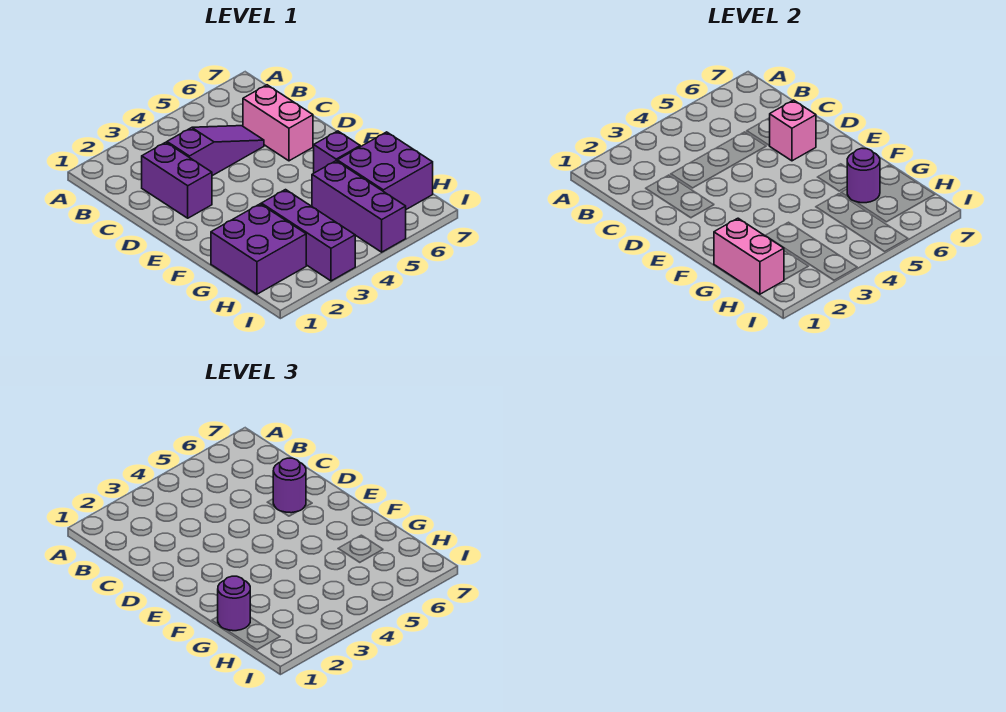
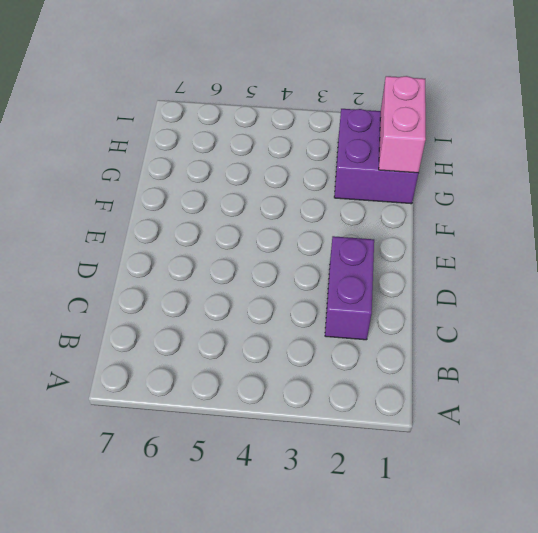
none -> purple slope C3:C5 level 1 top 3
none -> pink brick C6:D6 level 1
none -> purple brick F6 level 1

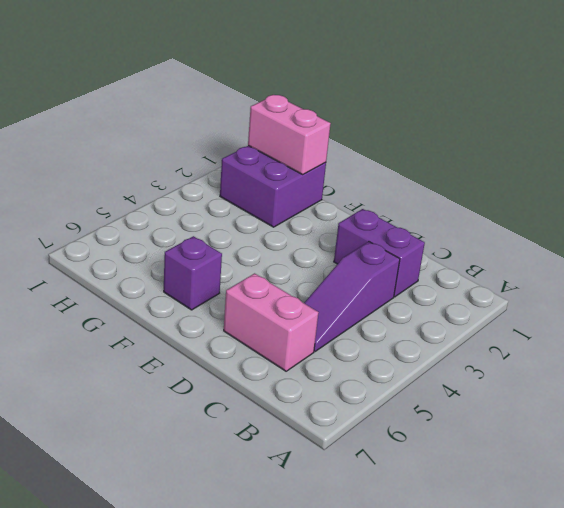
none -> purple brick G3:I3 level 1
none -> purple brick G5:I5 level 1
none -> purple brick G6:H7 level 1

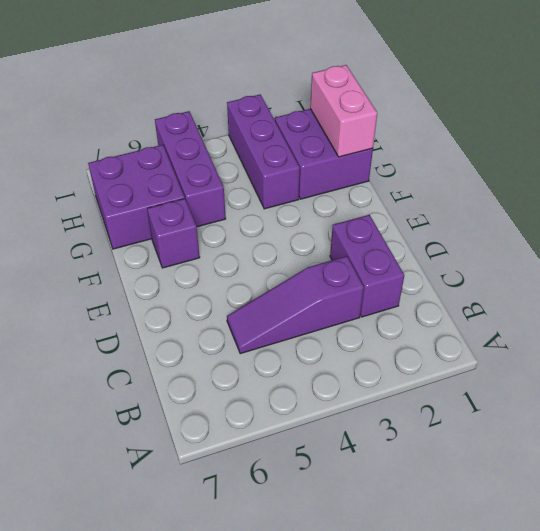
none -> pink brick C6:D6 level 1
none -> pink brick D6 level 2
none -> purple round brick G6 level 2

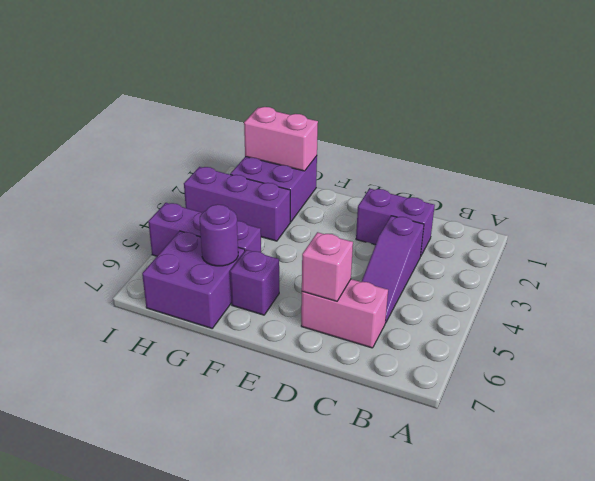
none -> purple round brick D6 level 3
none -> purple round brick G1 level 3

